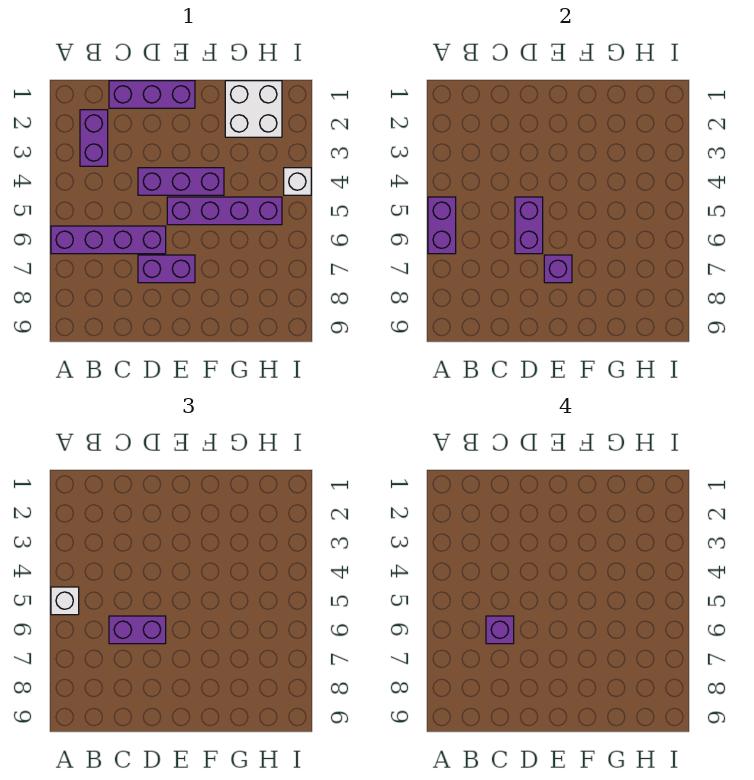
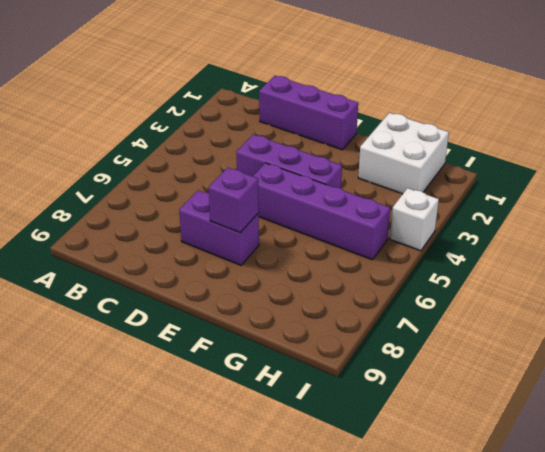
none -> purple brick A6:D6 level 1
none -> purple brick B2:B3 level 1
none -> purple brick A5:A6 level 2

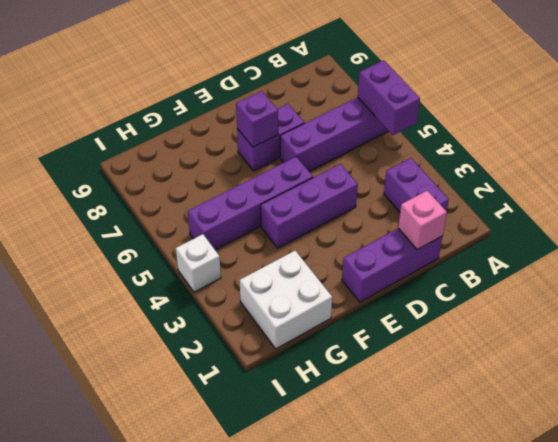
pink brick C1 level 2 -> none
none -> purple brick D5:D6 level 2
none -> white brick A5 level 3
none -> purple brick C6:D6 level 3

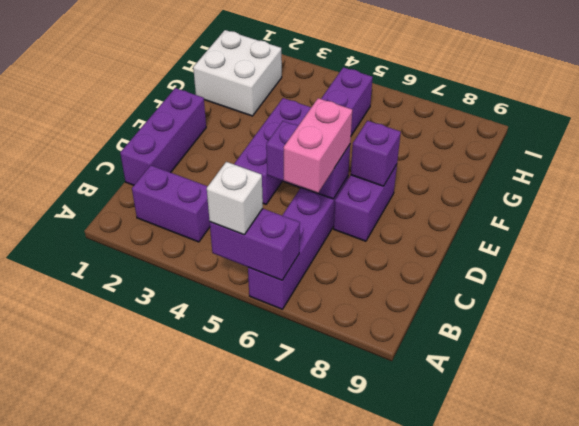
pink brick C6:D6 level 3 -> purple brick C6:D6 level 3
none -> white brick I4 level 1
none -> purple brick C6 level 4

